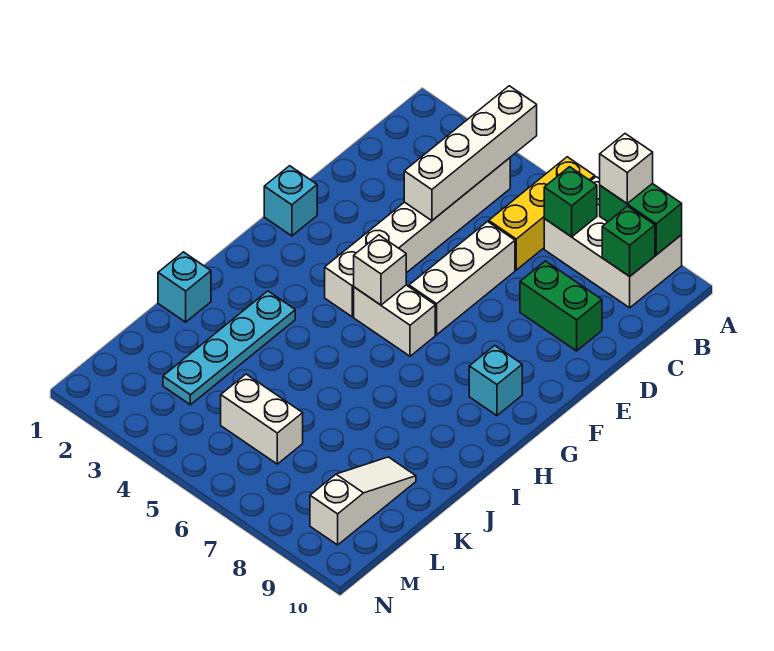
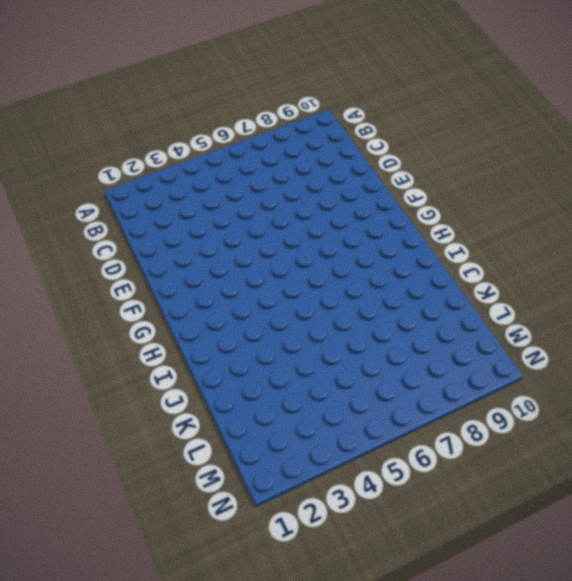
none -> yellow brick A6:C6 level 1
none -> white brick A7:B9 level 1
none -> white brick B4:G4 level 1

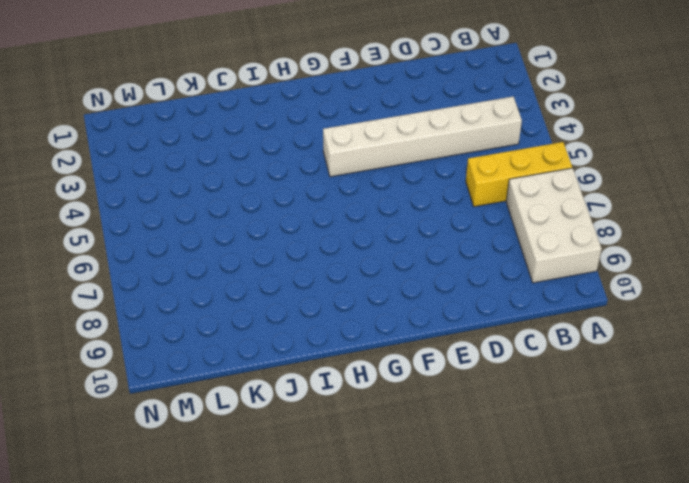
none -> white brick D6:F6 level 1
none -> green brick D8:D9 level 1
none -> cyan brick F1 level 1

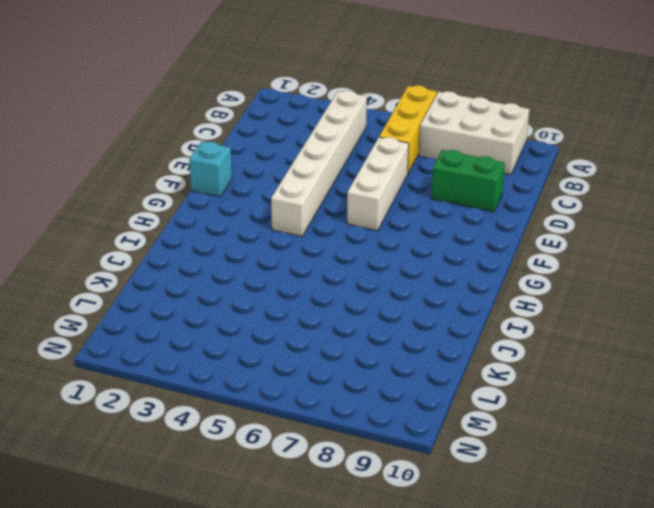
none -> white brick G5:G6 level 1
none -> cyan brick G9 level 1
none -> cyan plate I3:L3 level 1

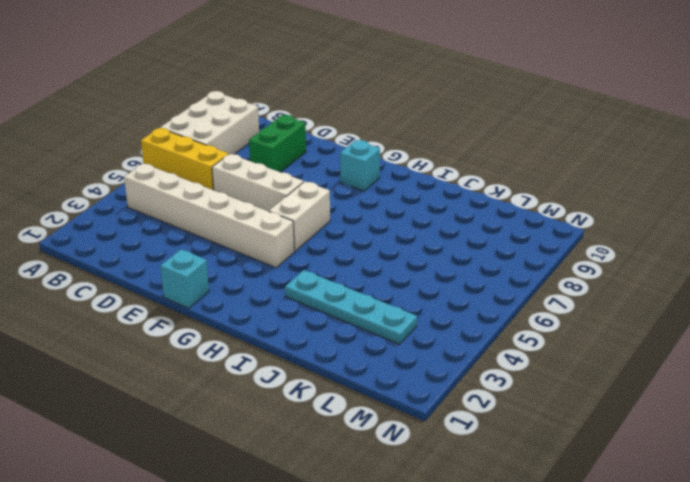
none -> cyan brick J1 level 1
none -> white slope K9:M9 level 1 top M
none -> white brick L5:L6 level 1

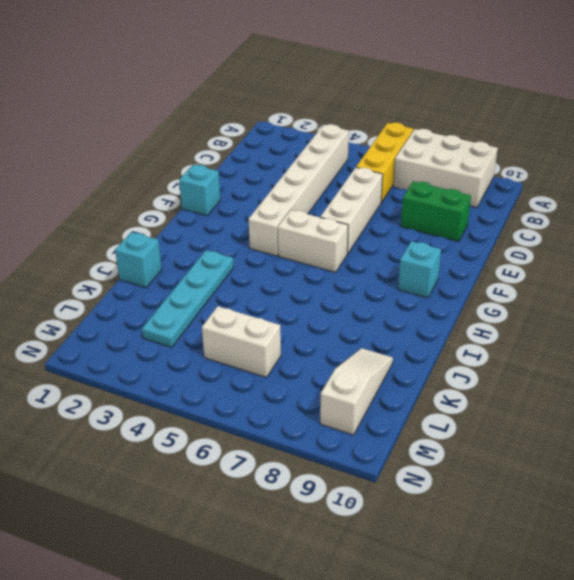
none -> white brick A4:D4 level 2
none -> green brick A8:A9 level 2
none -> green brick B7 level 2

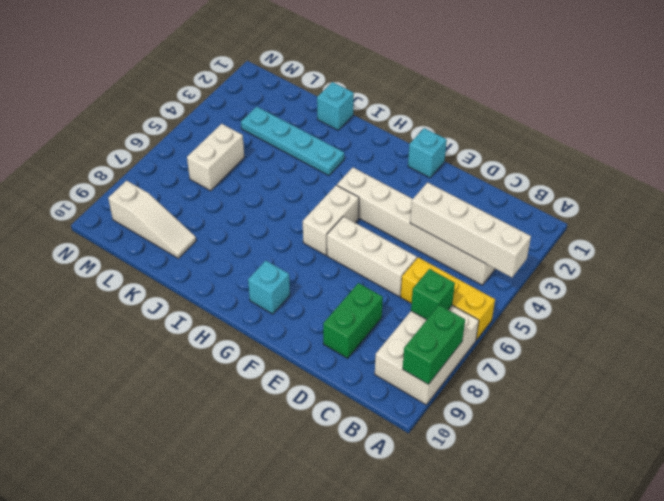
none -> green brick B9 level 2
none -> white brick G5 level 2
none -> white brick A8 level 3

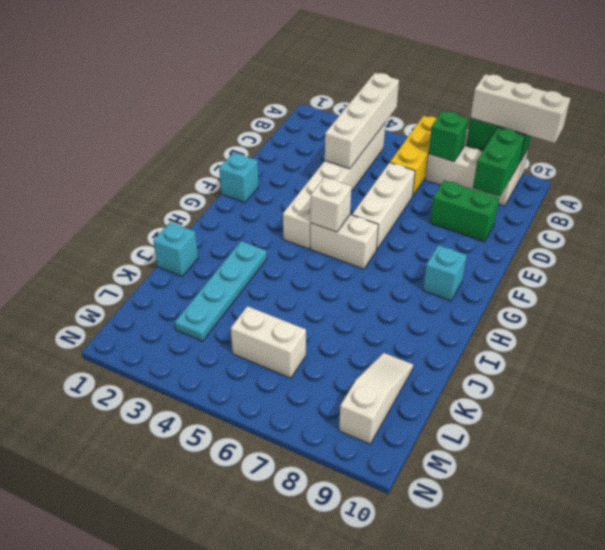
white brick A8:A10 level 3 -> white brick A8 level 3
green brick B9:C9 level 2 -> green brick B9 level 2

